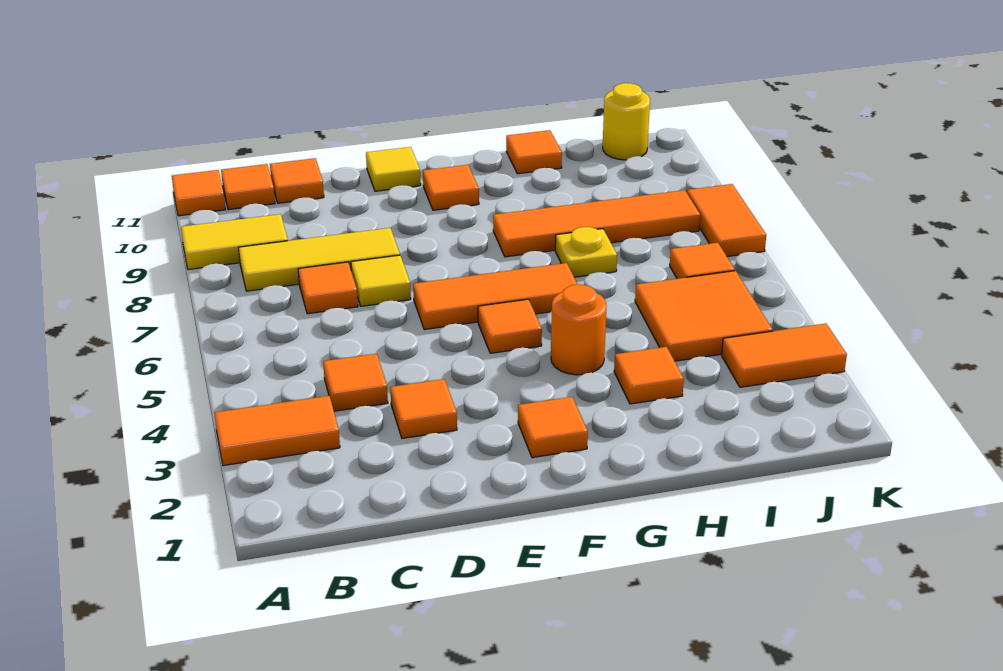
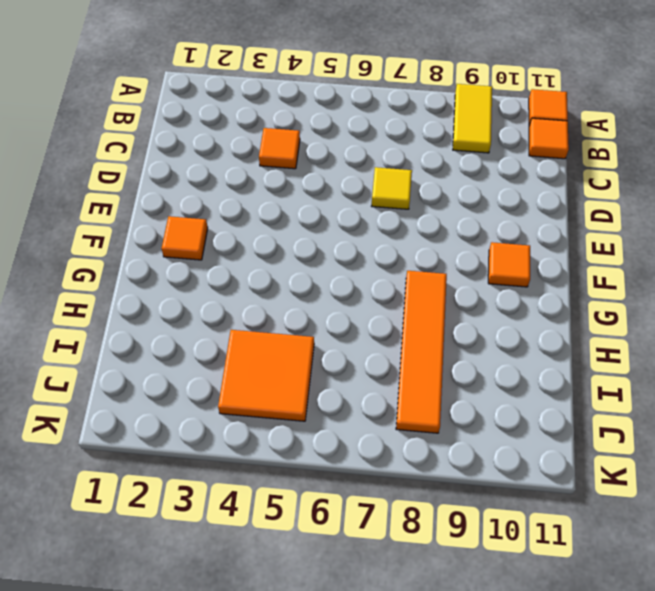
none -> orange tile A3:B3 level 1
none -> yellow tile B8:D8 level 1
none -> orange tile C7 level 1

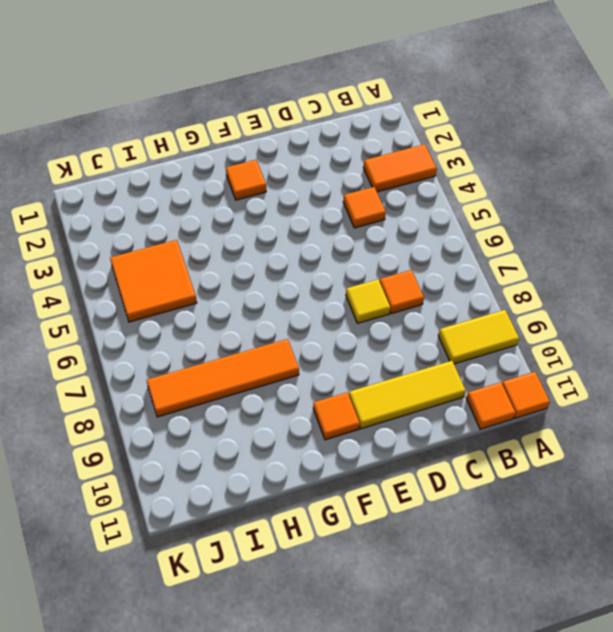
yellow tile C10:E10 level 1 -> yellow tile B8:D8 level 1
none -> orange tile C11 level 1
none -> orange tile D3 level 1
none -> orange tile E6:G6 level 1

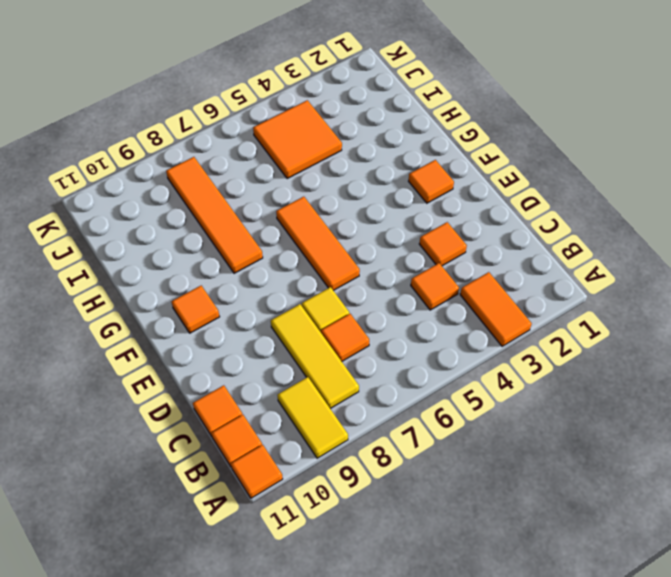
none -> yellow tile E11 level 1
none -> orange tile F5 level 1
none -> orange round brick G4 level 1

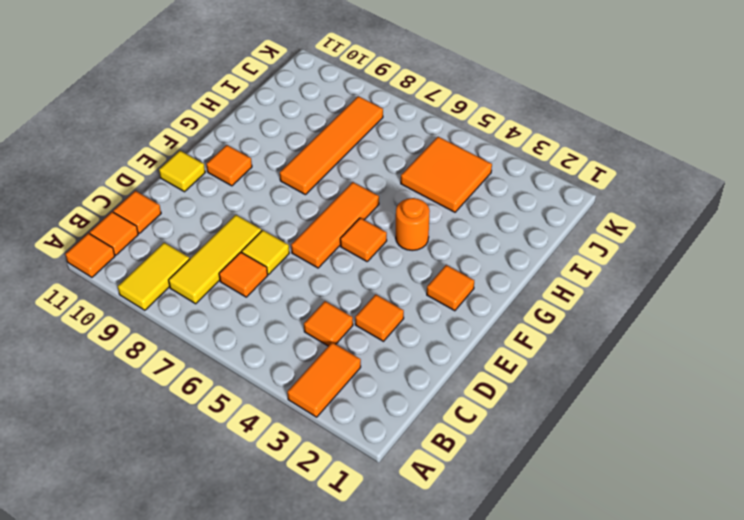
none -> orange tile H3 level 1
none -> yellow plate H7 level 1
none -> orange tile H11 level 1

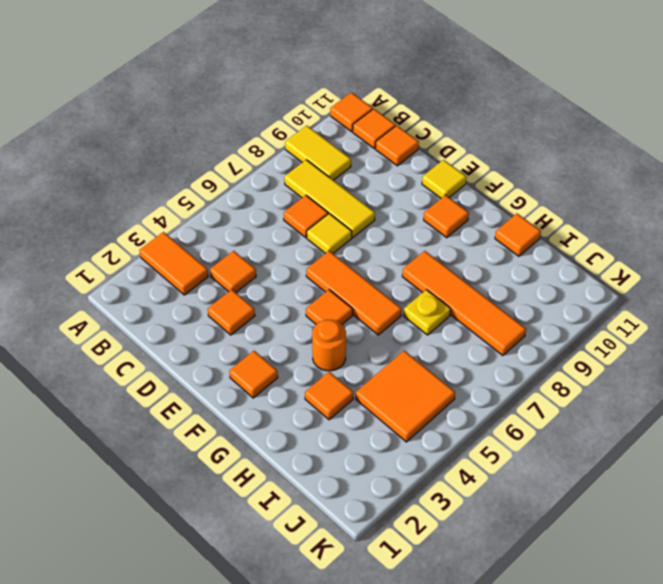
none -> orange tile J3:K3 level 1
none -> orange tile J6 level 1
none -> yellow round brick J11 level 1

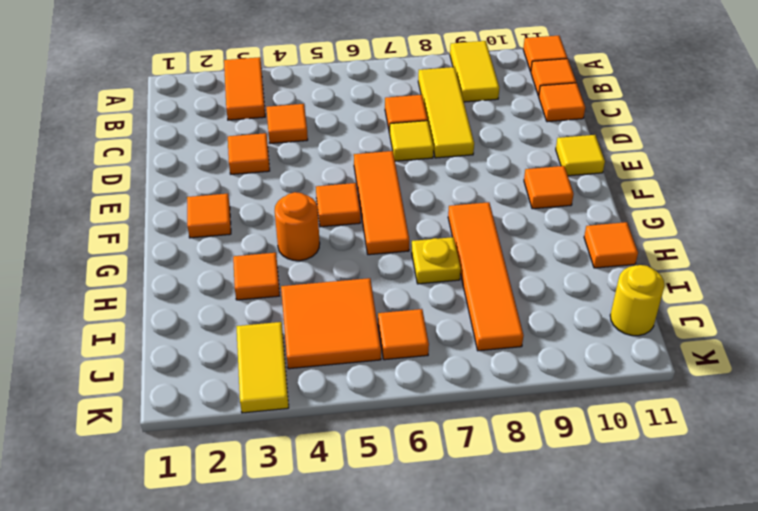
yellow tile J3:K3 level 1 -> orange tile J3:K3 level 1
none -> orange tile K7:K8 level 1

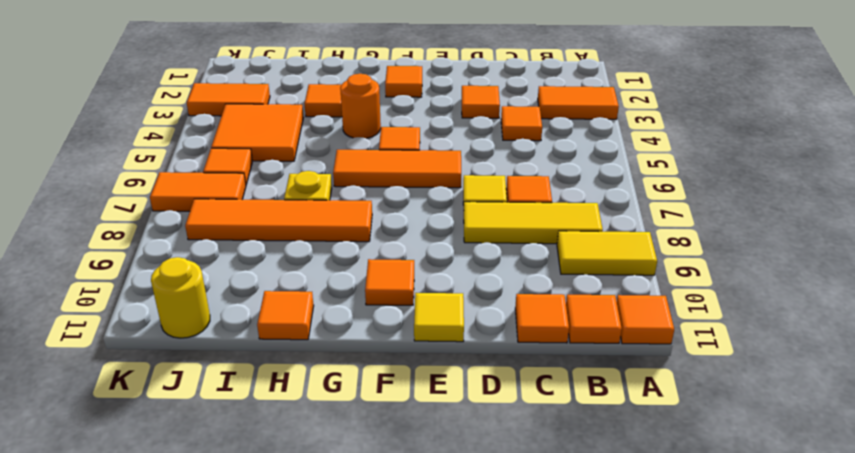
orange tile J7:K7 level 1 -> orange tile K7:K8 level 1

